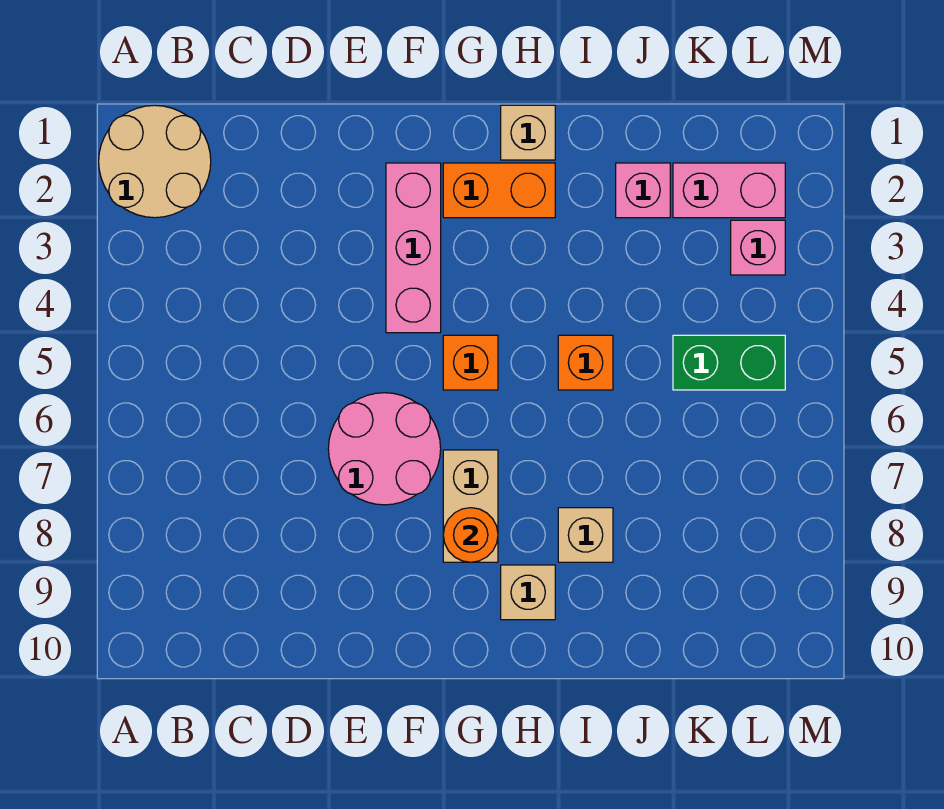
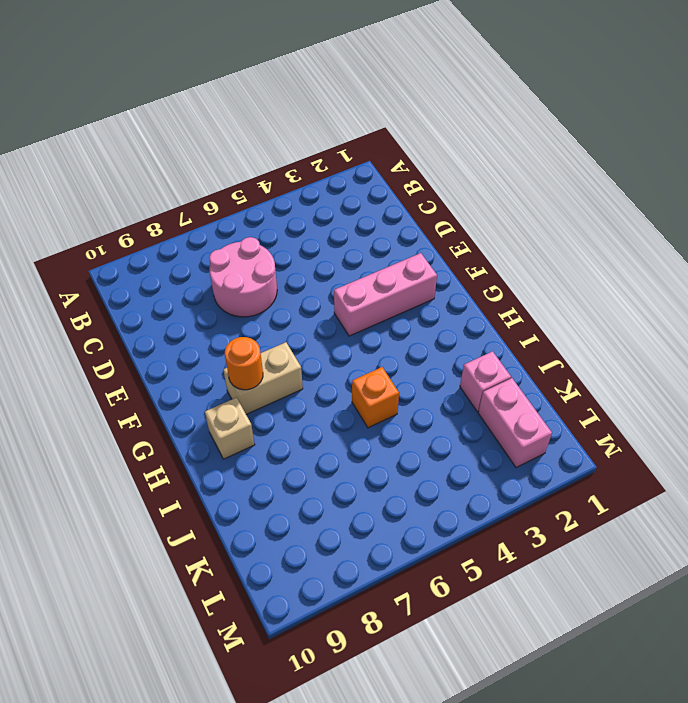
pink round brick C6:D7 level 1 -> pink round brick E6:F7 level 1
none -> tan round brick A1:B2 level 1
none -> orange brick G2:H2 level 1
none -> orange brick G5 level 1

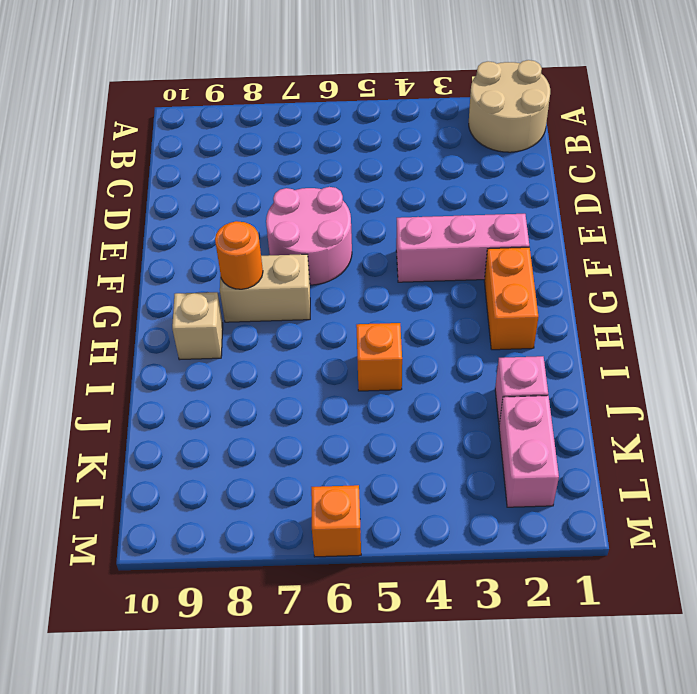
orange brick M6 level 1 -> orange brick G5 level 1
none -> tan brick H1 level 1
none -> tan brick I8 level 1
none -> green brick K5:L5 level 1

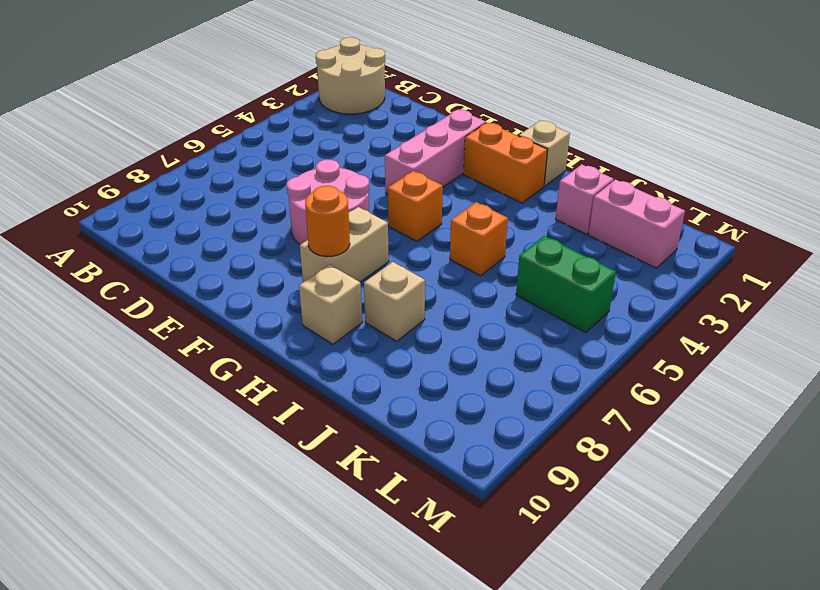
none -> pink brick L3 level 1

